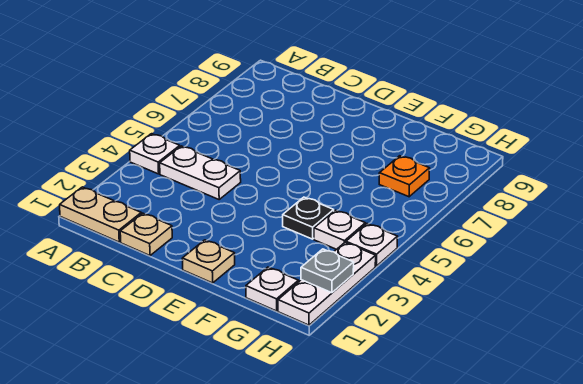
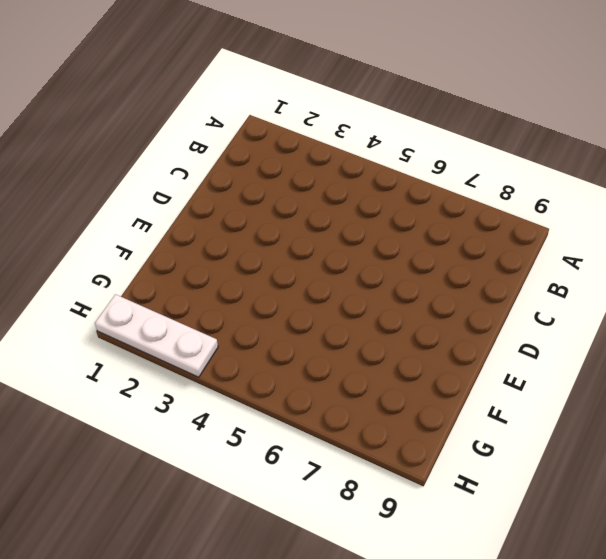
none -> tan plate A1:B1 level 1
none -> white plate A4 level 1
none -> white plate B4:C4 level 1

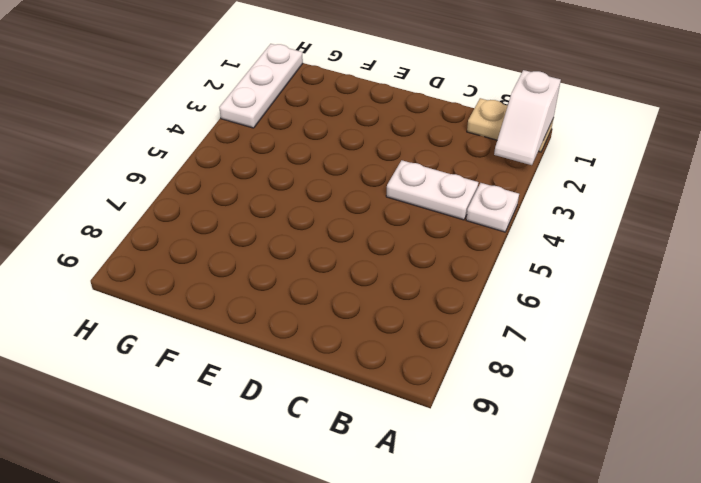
white slope A1:A2 level 2 top 1 -> none
none -> tan plate C1 level 1
none -> tan plate E1 level 1
none -> black plate F4 level 1

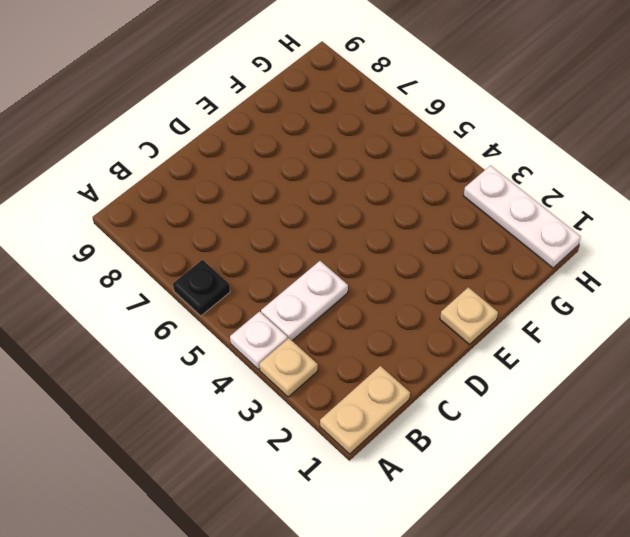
tan plate A3 level 1 -> tan plate C1 level 1
black plate A6 level 1 -> black plate F4 level 1
none -> white plate G1 level 1
none -> white plate G4 level 1
none -> orange plate G7 level 1

